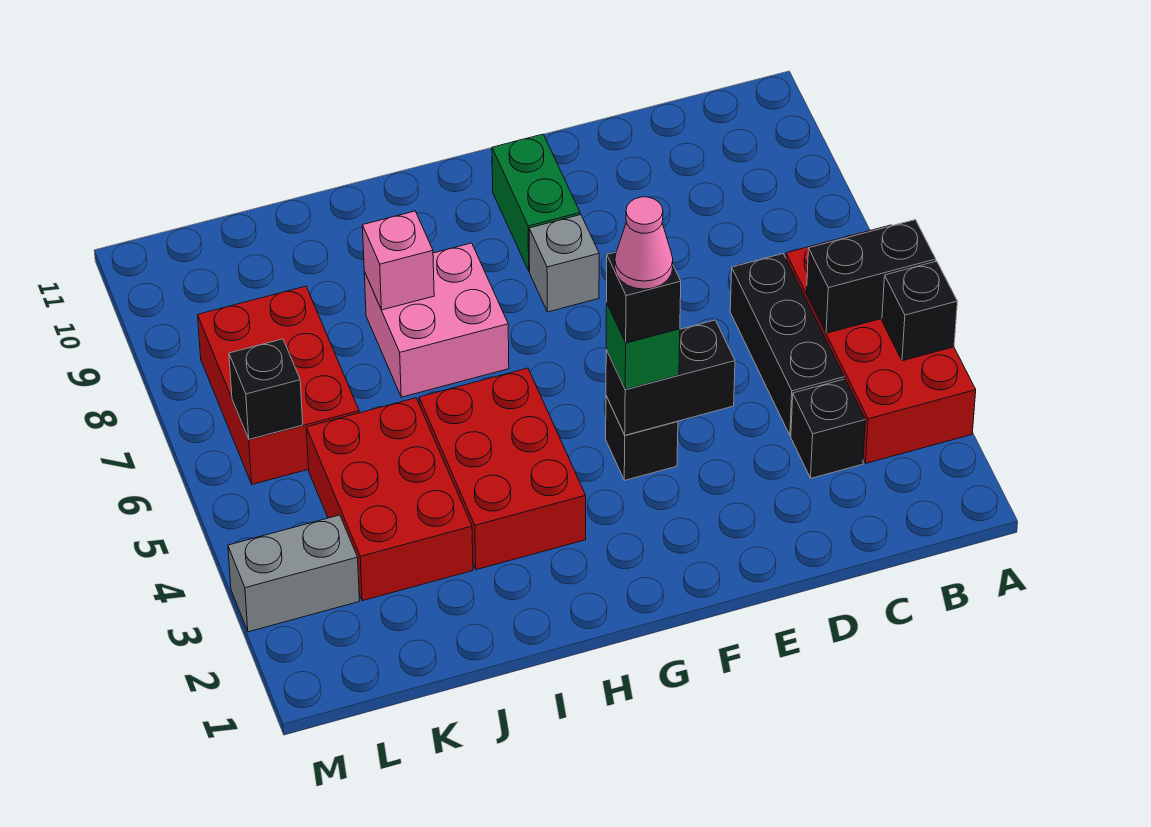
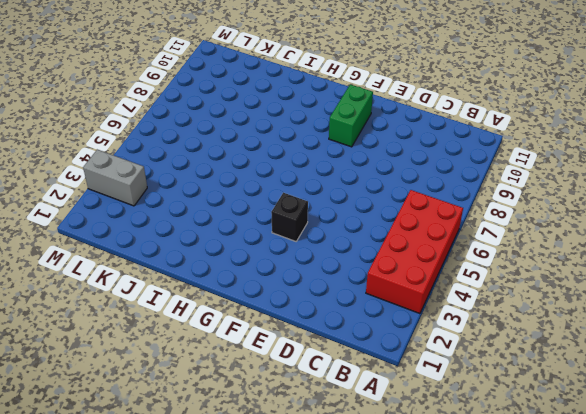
none -> black brick C3 level 1
none -> black brick C4:C6 level 1
none -> grey brick F8 level 1

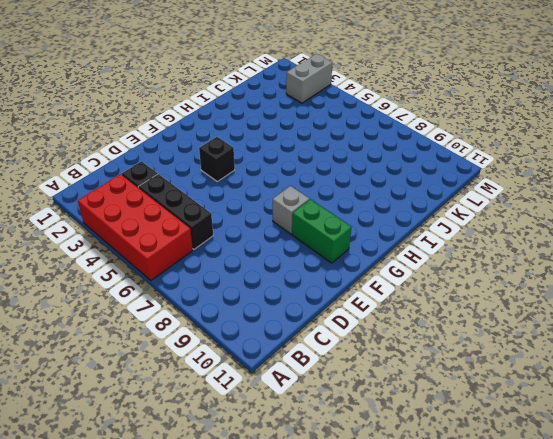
none -> red brick H3:I5 level 1
none -> pink brick H7:I8 level 1
none -> red brick J3:K5 level 1

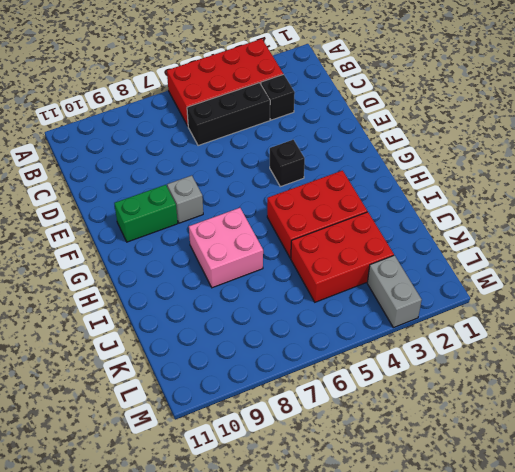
none -> red brick K6:L8 level 1
none -> black brick A4 level 2
none -> black brick A5:B5 level 2

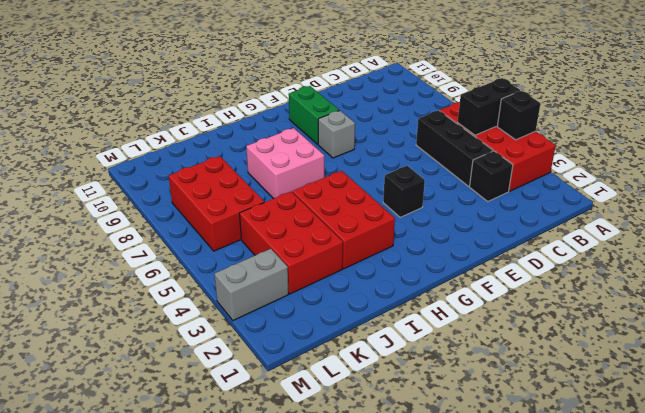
none -> black brick E4:F4 level 2
none -> pink brick I8 level 2
none -> black brick L6 level 2

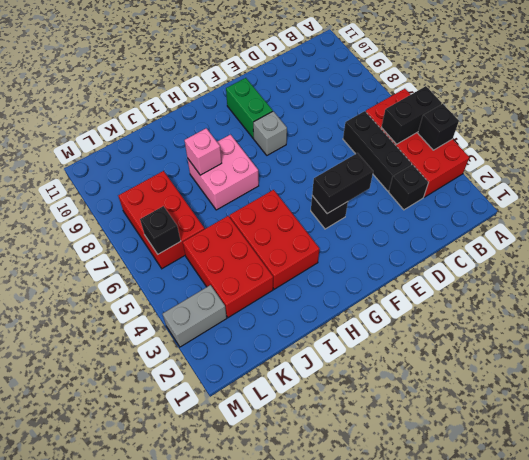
none -> green brick F4 level 3
none -> black brick F4 level 4
none -> pink cone F4 level 5

